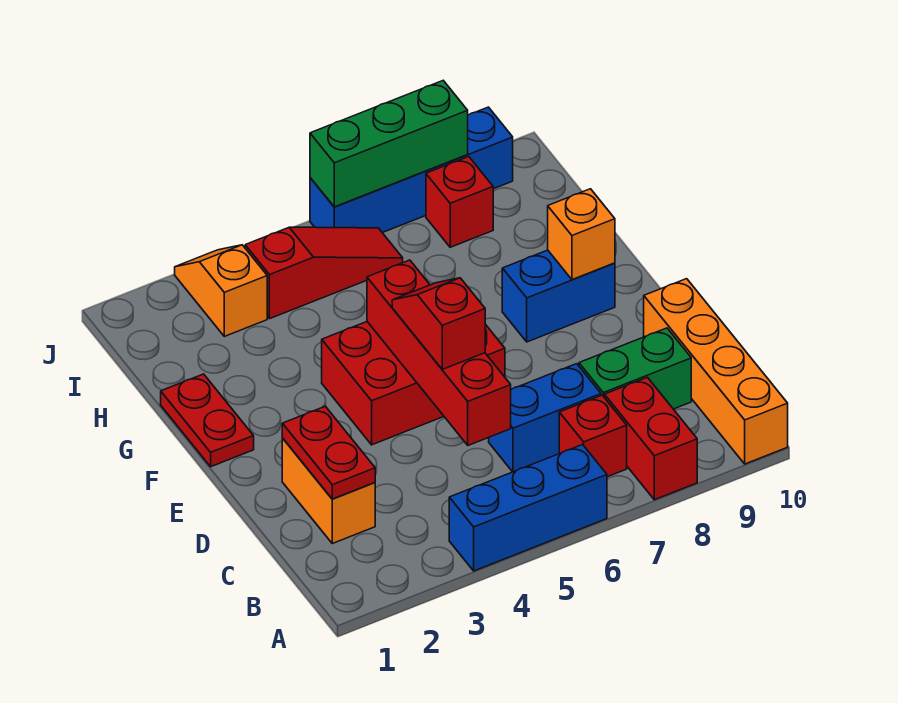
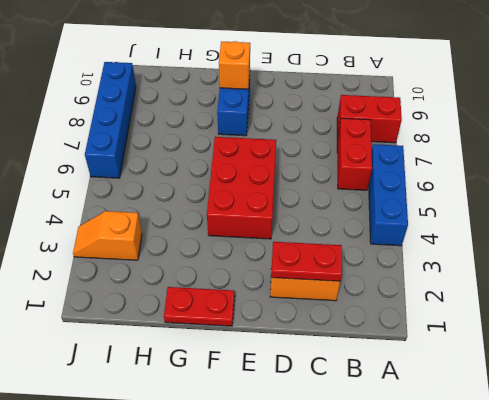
red brick B6:B7 level 1 -> red brick B7 level 1
none -> orange brick A10:D10 level 1
none -> blue brick C6:C7 level 1
none -> green brick C8:C9 level 1

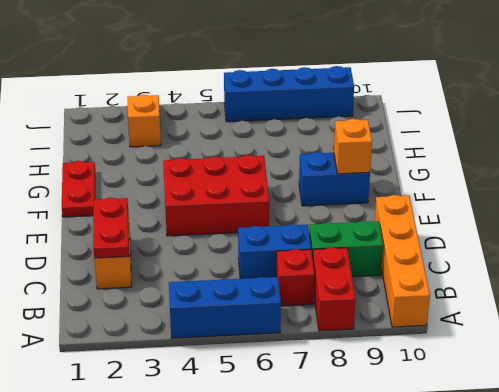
none -> red slope I4:I6 level 1 top 4
none -> red brick I8 level 1
none -> red brick C5:F5 level 2

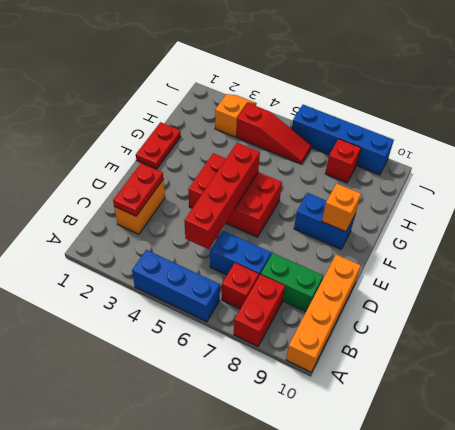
none -> green brick J6:J8 level 2
none -> red slope D5:E5 level 3 top D

